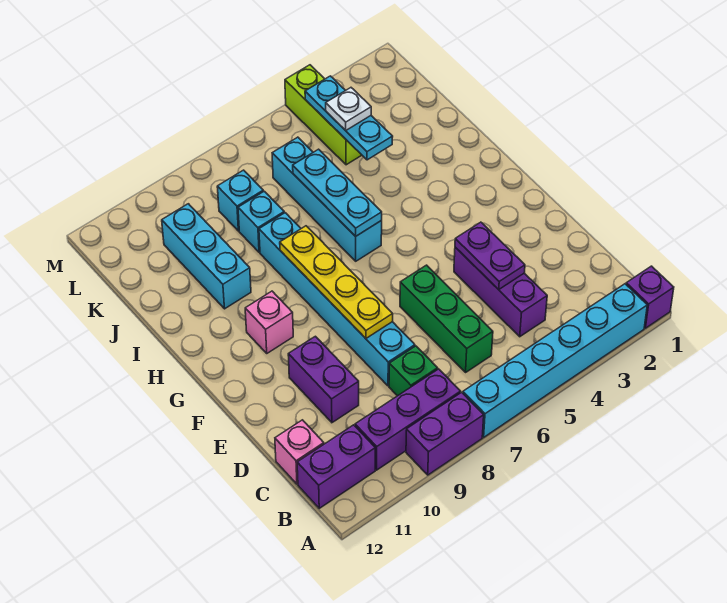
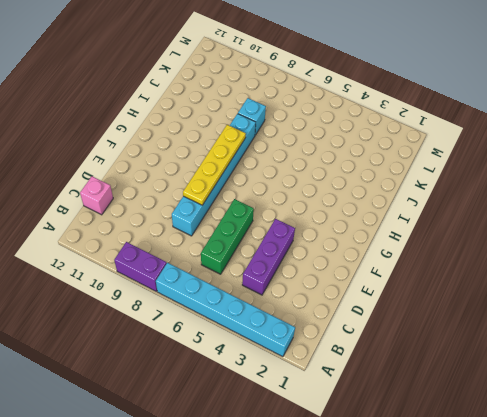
none -> purple brick A1 level 1
none -> purple brick B8:B10 level 1
none -> purple brick B11:B12 level 1

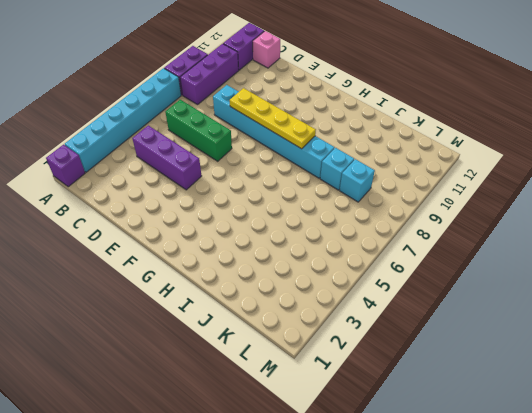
none -> green brick C8 level 1
none -> purple brick D10:E10 level 1
none -> pink brick G10 level 1

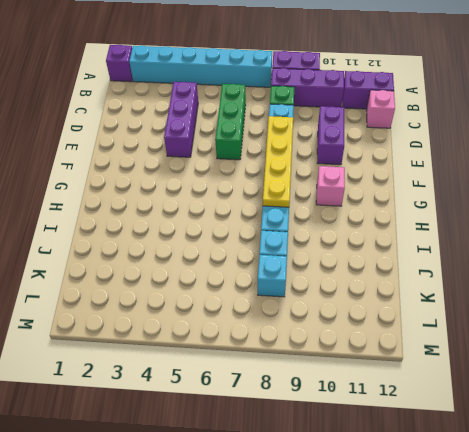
none -> cyan brick H6:K6 level 1
none -> cyan brick I10:K10 level 1
none -> lime brick K4:M4 level 1

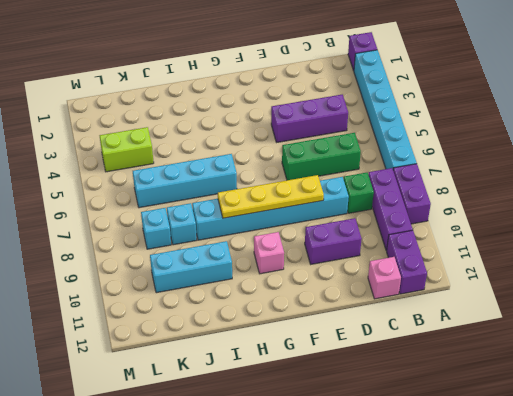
lime brick K4:L4 level 1 -> lime brick K4:M4 level 1
none -> purple plate D4:E4 level 2
none -> cyan plate H6:J6 level 2
none -> cyan plate J4:L4 level 2

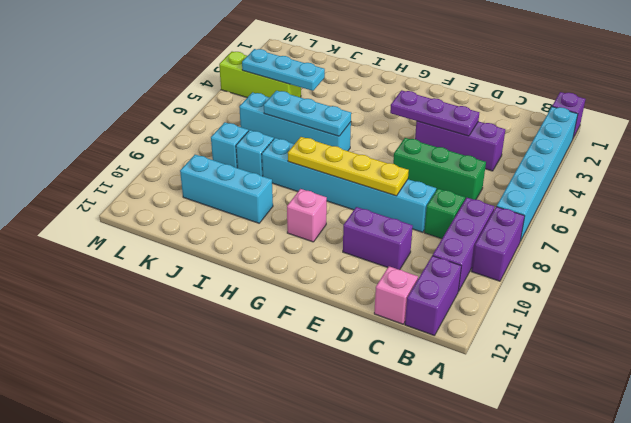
purple plate D4:F4 level 2 -> purple plate D4:E4 level 2
none -> white plate K4 level 3

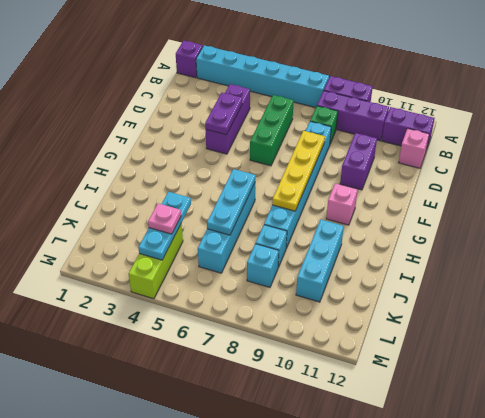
pink plate K4 level 3 -> white plate K4 level 3

